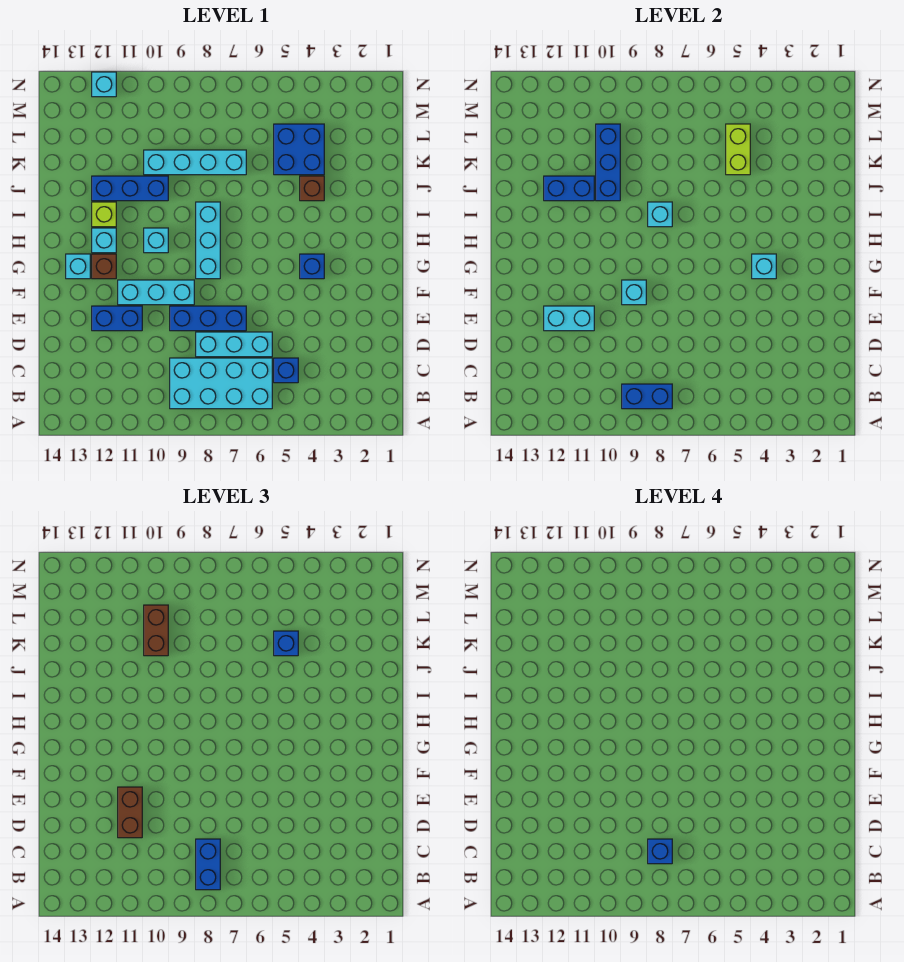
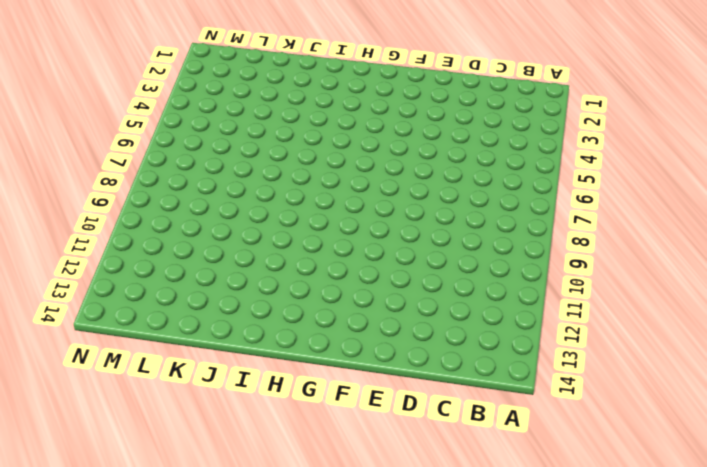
none -> cyan brick B6:C9 level 1
none -> blue brick C5 level 1
none -> cyan brick D6:D8 level 1
none -> blue brick E7:E9 level 1

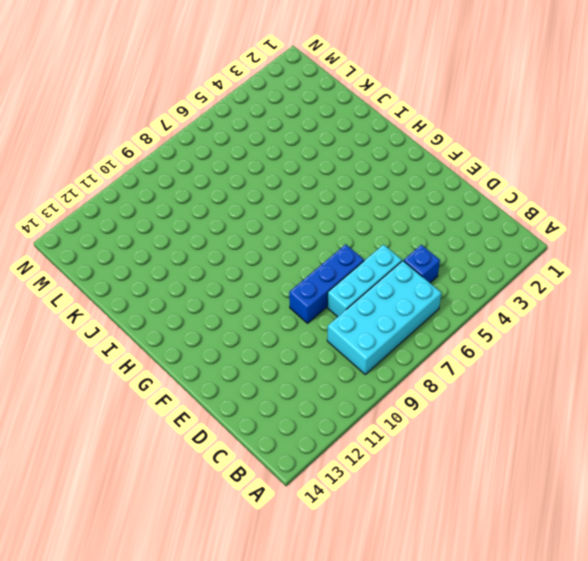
none -> blue brick E11:E12 level 1
none -> cyan brick F9:F11 level 1
none -> blue brick G4 level 1
none -> cyan brick G8:I8 level 1

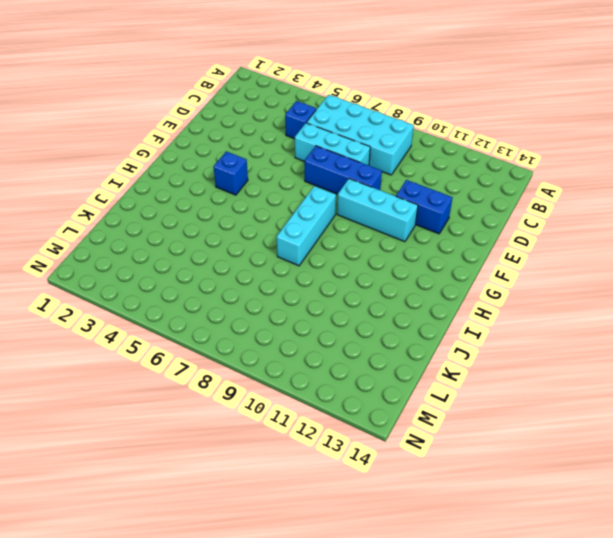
none -> brown brick G12 level 1
none -> cyan brick G13 level 1
none -> cyan brick H10 level 1
none -> cyan brick H12 level 1

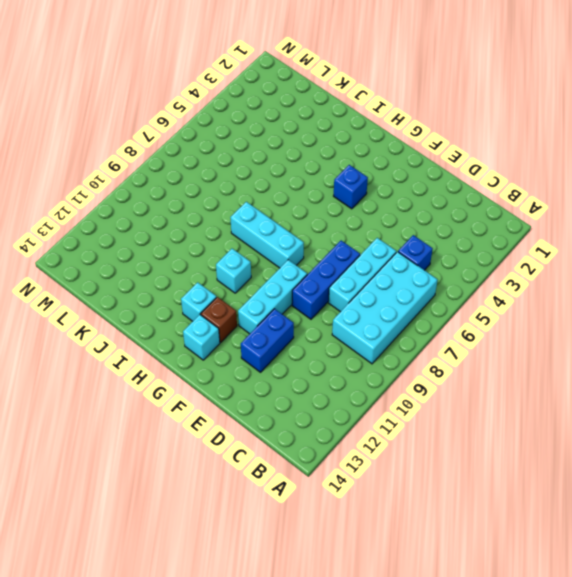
none -> lime brick I12 level 1
none -> brown brick J4 level 1
none -> blue brick J10:J12 level 1
none -> blue brick K4:L5 level 1

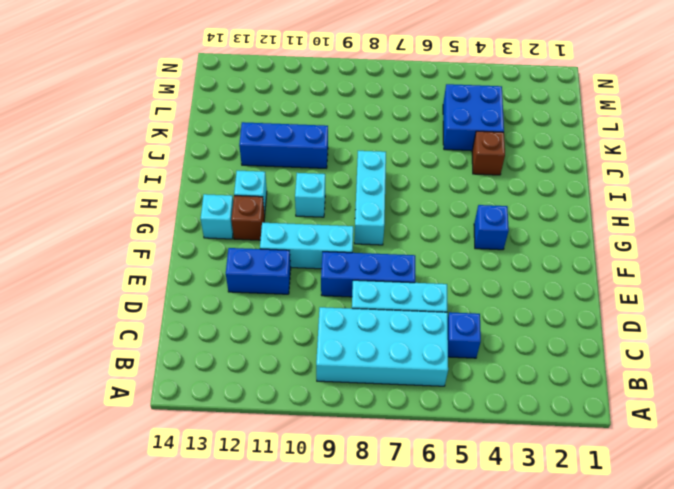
none -> lime brick I12 level 1
none -> cyan brick K7:K10 level 1
none -> cyan brick N12 level 1
none -> blue brick B8:B9 level 2

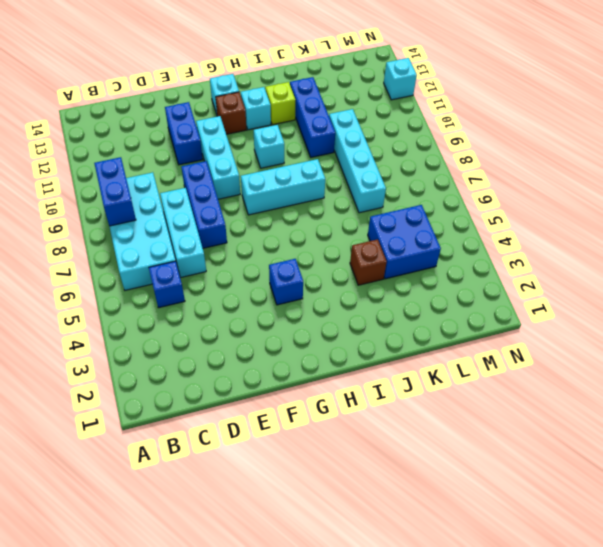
none -> cyan brick E11:E12 level 2
none -> cyan brick F9 level 2
none -> cyan brick G4 level 2
none -> cyan brick I8 level 2

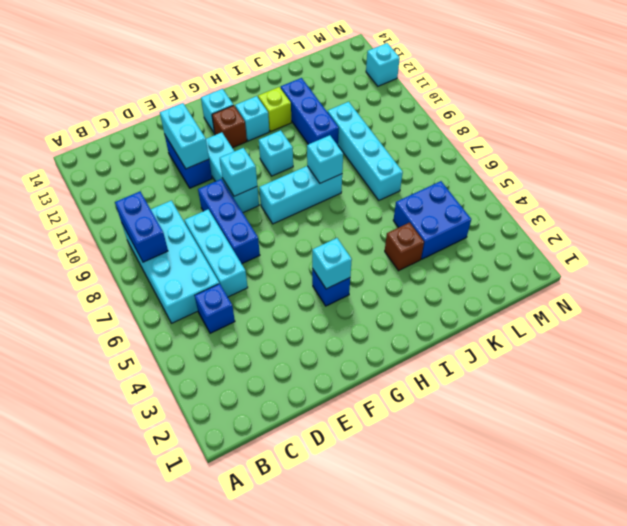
none -> blue brick J10:L10 level 2
none -> blue brick J11:J12 level 2
none -> lime brick K5:L5 level 2
none -> blue brick B8:C8 level 3

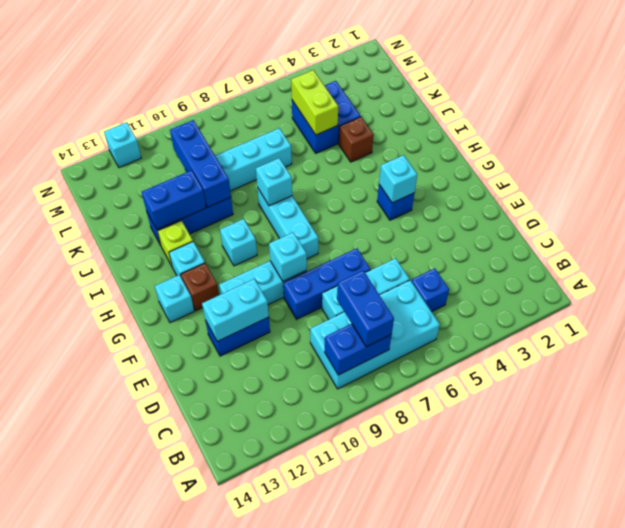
none -> brown brick D11:E11 level 3
none -> blue brick K5 level 3
none -> brown brick K10:L10 level 3
none -> blue brick C8 level 4

